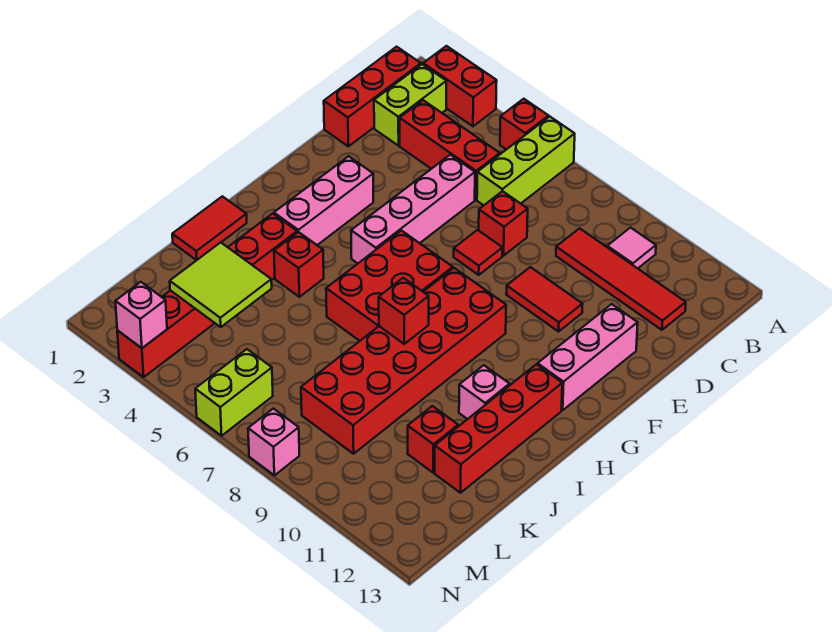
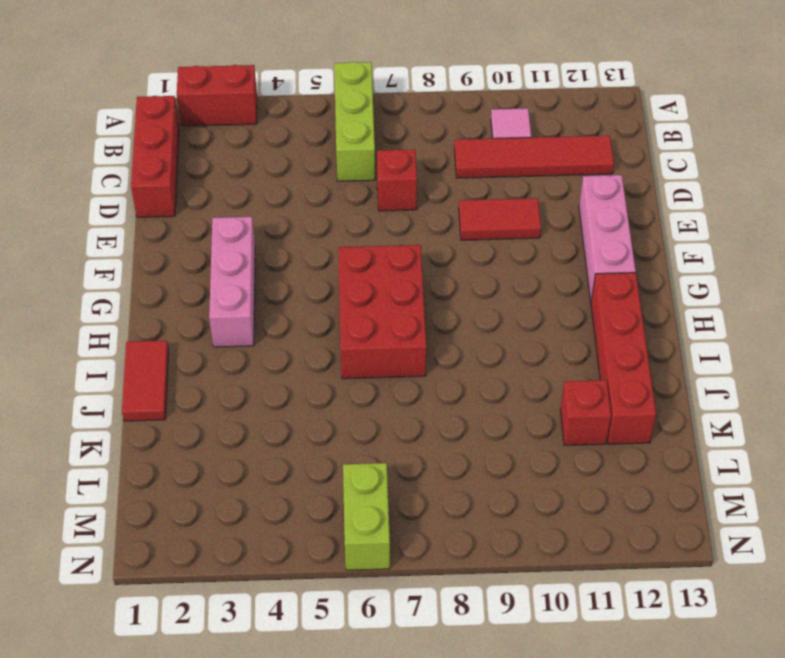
none -> red brick A5 level 1
none -> lime brick B2:C2 level 1
none -> red brick C3:C5 level 1

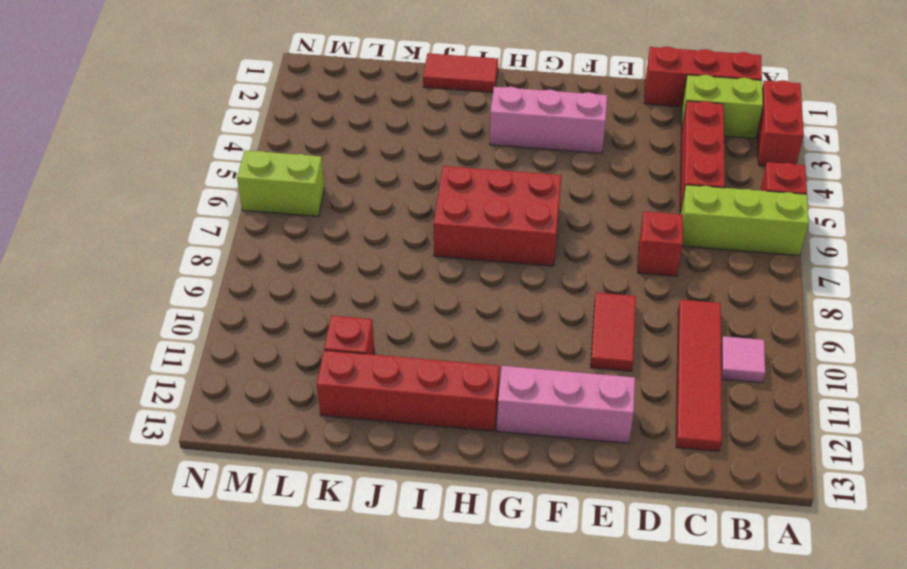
none -> pink brick D5:G5 level 1
none -> red tile E7 level 1
none -> red brick G8:L9 level 1

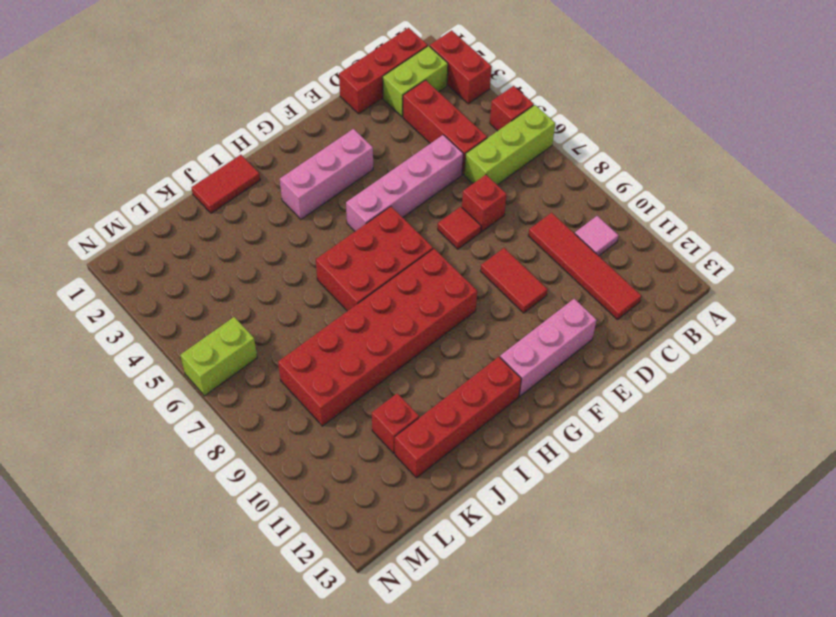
none -> red brick I3:N3 level 1
none -> red brick I4 level 1
none -> pink brick I11 level 1

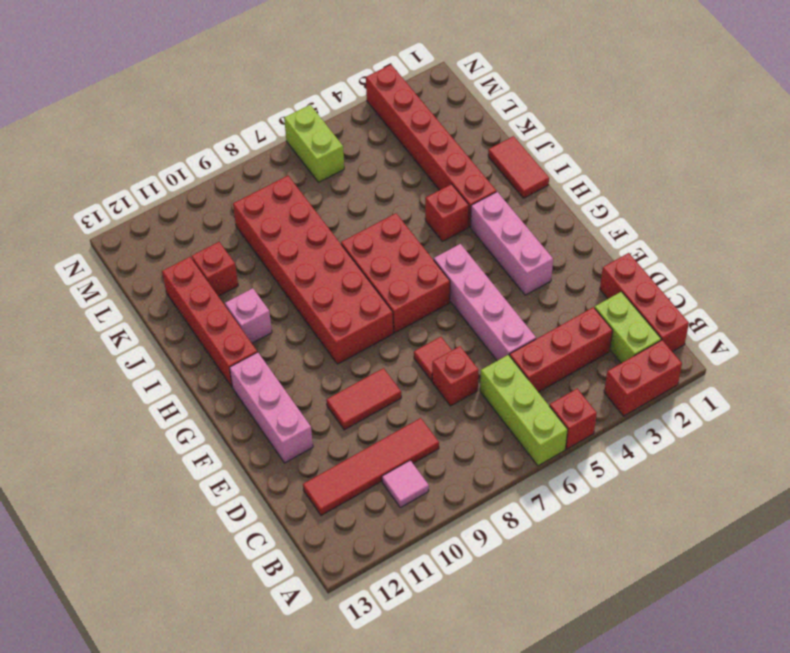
none -> pink brick N8 level 1
none -> red brick I8 level 2
none -> lime tile K3:L4 level 2

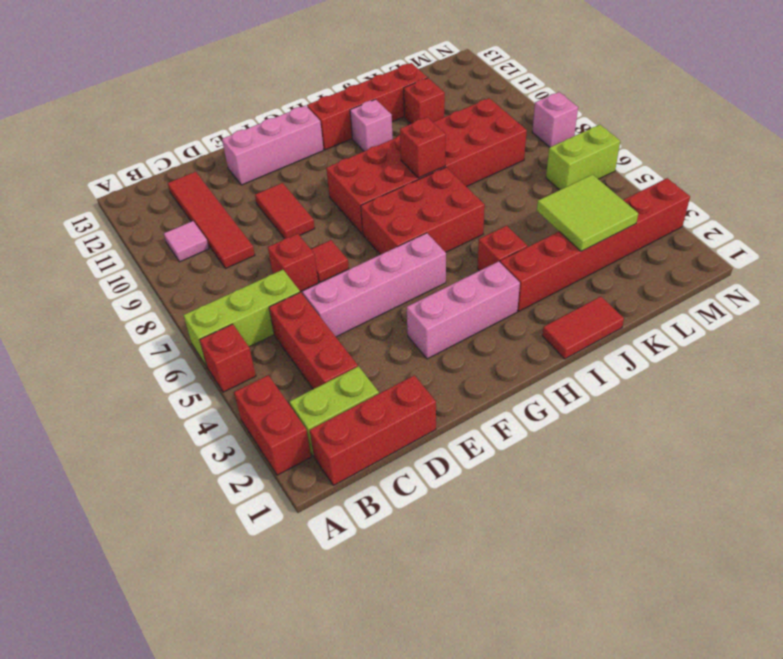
none -> pink brick N3 level 2

